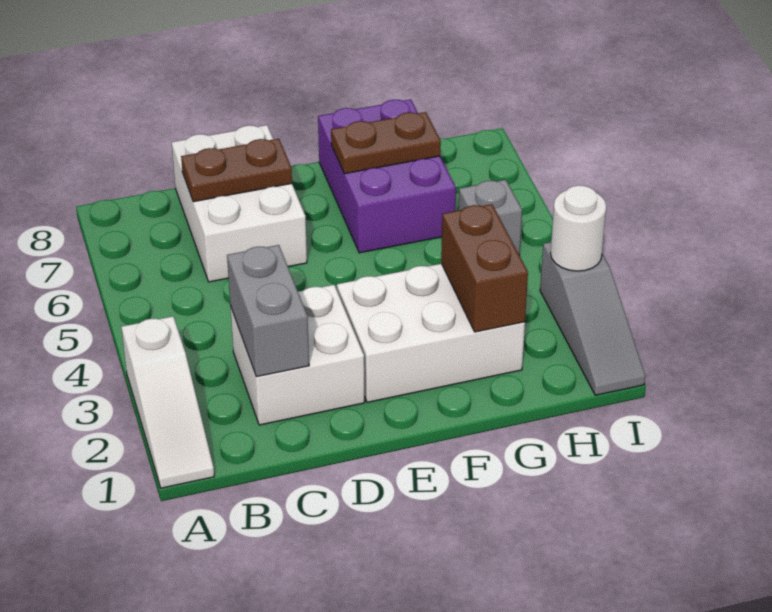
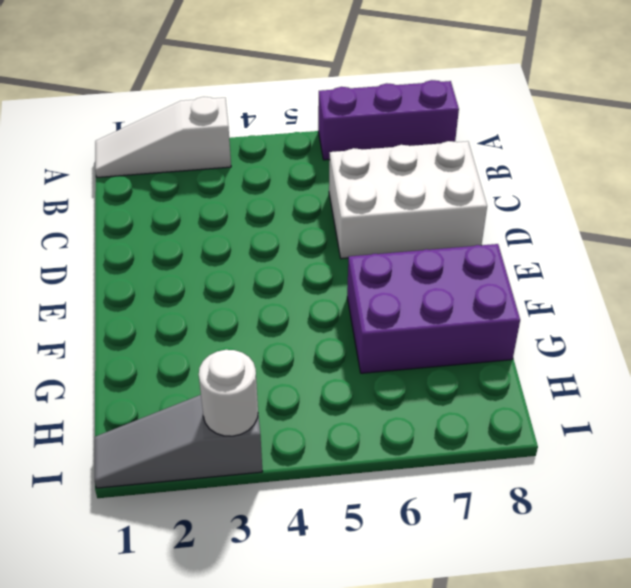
purple brick A6:A8 level 1 -> none
none -> white brick C2:D3 level 1
none -> white brick E2:G3 level 1
none -> grey brick H5 level 1

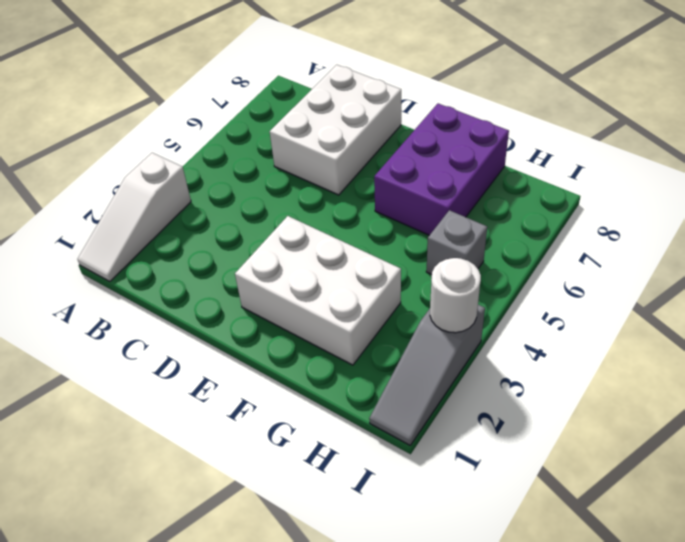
none -> white brick C2:D3 level 1
none -> grey brick C2:C3 level 2
none -> brown plate C7:D7 level 2

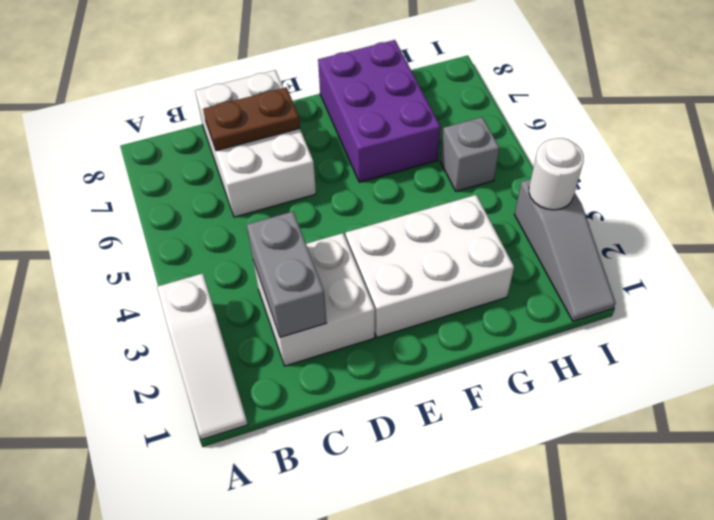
none -> brown plate F7:G7 level 2
none -> brown brick G2:G3 level 2

